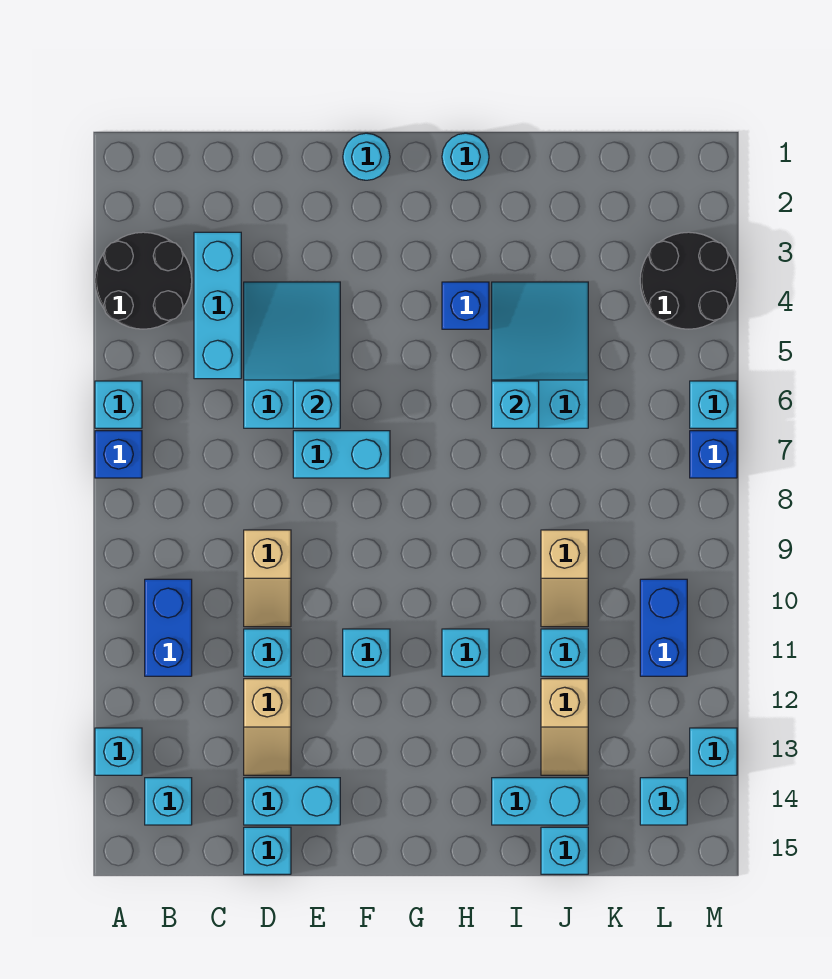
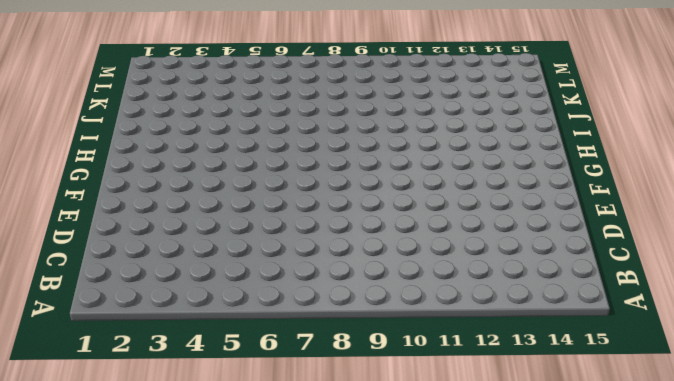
none -> black round brick A3:B4 level 1
none -> cyan brick A6 level 1
none -> blue brick A7 level 1
none -> cyan brick A13 level 1

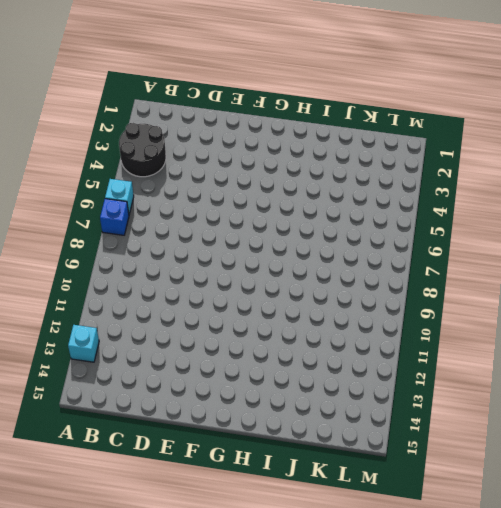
none -> blue brick B10:B11 level 1
none -> cyan brick B14 level 1
none -> cyan brick C3:C5 level 1
none -> cyan slope D4:E6 level 1 top 6

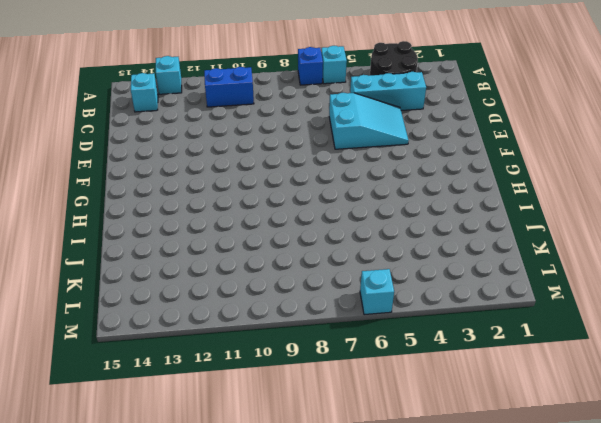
none -> tan slope D9:D10 level 1 top 9
none -> cyan brick D11 level 1
none -> tan slope D12:D13 level 1 top 12
none -> cyan brick D14:E14 level 1

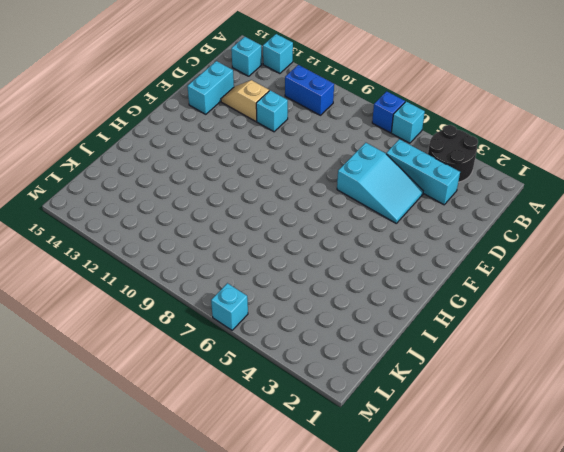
none -> tan slope D9:D10 level 1 top 9
none -> cyan brick D15 level 1
none -> cyan brick E7:F7 level 1
none -> cyan round brick F1 level 1

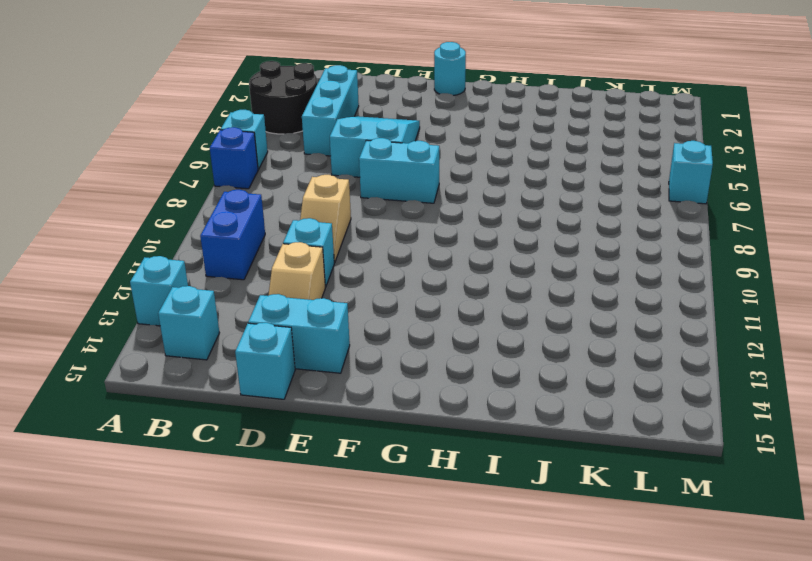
none -> cyan brick F11 level 1
none -> cyan round brick H1 level 1
none -> blue brick H4 level 1
none -> cyan brick H11 level 1

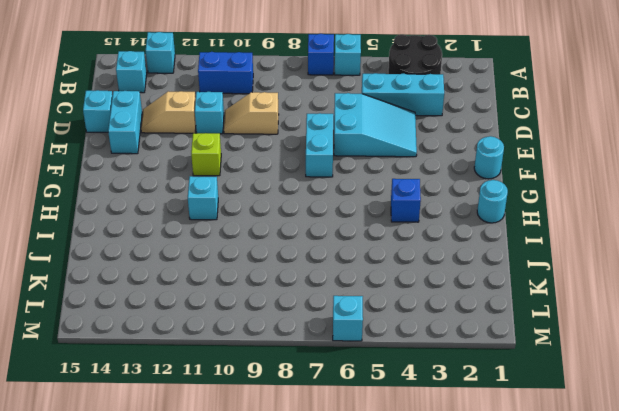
lime brick F11 level 1 -> cyan brick F11 level 1
none -> cyan slope I4:J6 level 1 top 6
none -> cyan brick I14:J14 level 1
none -> tan slope J9:J10 level 1 top 9
none -> cyan brick J11 level 1

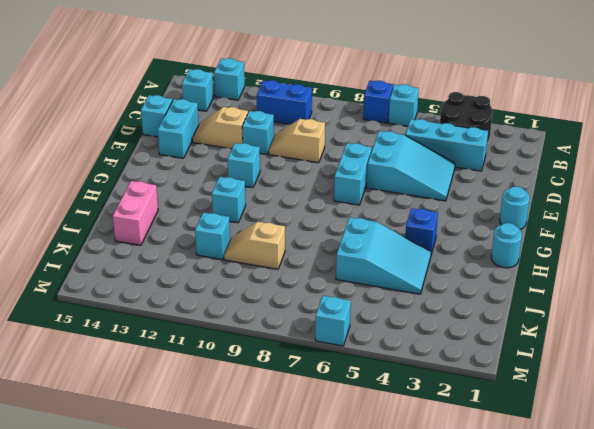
pink brick I14:J14 level 1 -> cyan brick I14:J14 level 1
none -> tan slope J12:J13 level 1 top 12
none -> cyan brick J15 level 1
none -> black round brick L3:M4 level 1
none -> blue brick L10:L11 level 1

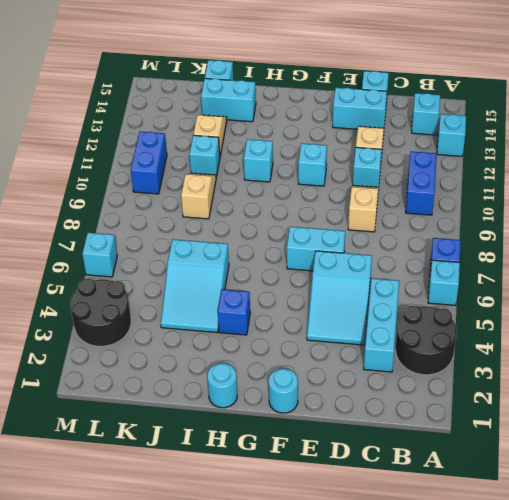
none -> cyan brick L14 level 1
none -> blue brick M7 level 1
none -> cyan brick M13 level 1
none -> cyan brick E6 level 2

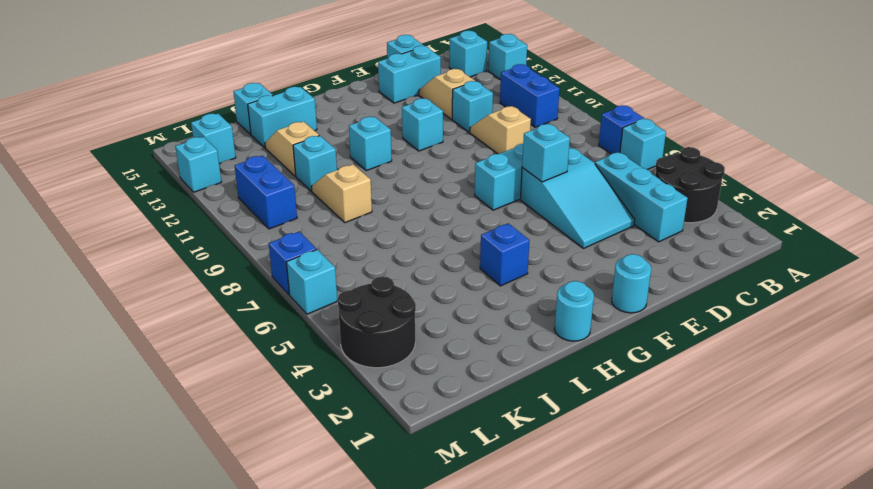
none -> cyan slope I4:J6 level 1 top 6
none -> cyan brick I6 level 2

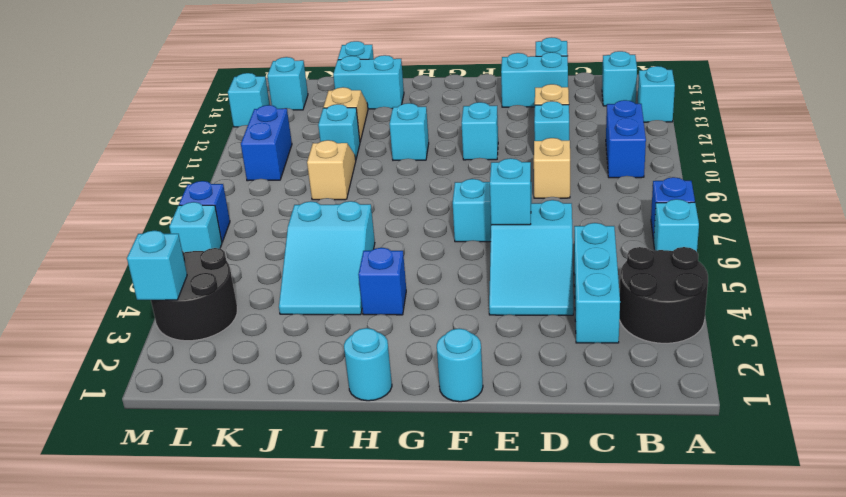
cyan brick M3 level 2 -> cyan brick I6 level 2

